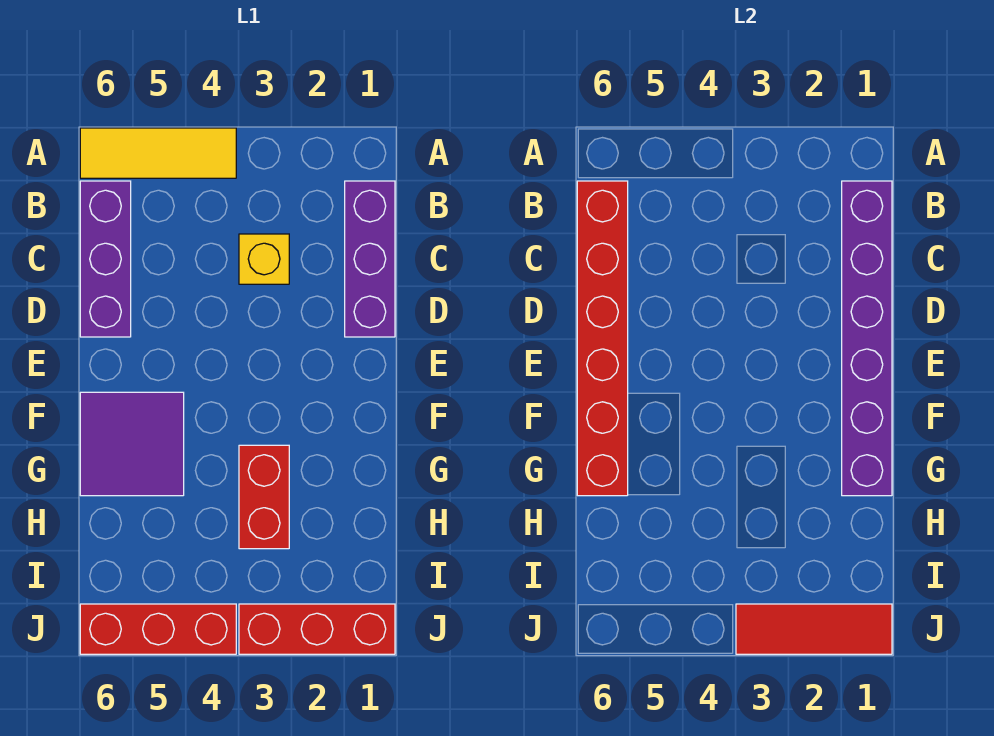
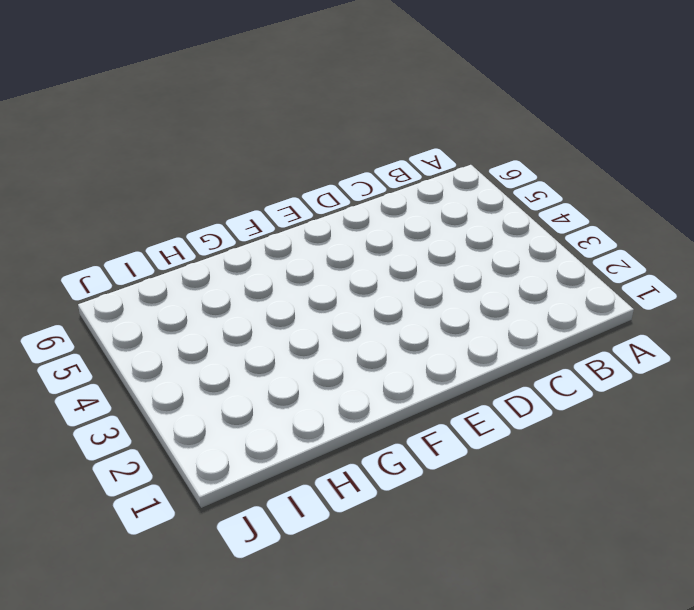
none -> yellow tile A4:A6 level 1
none -> purple brick B1:D1 level 1

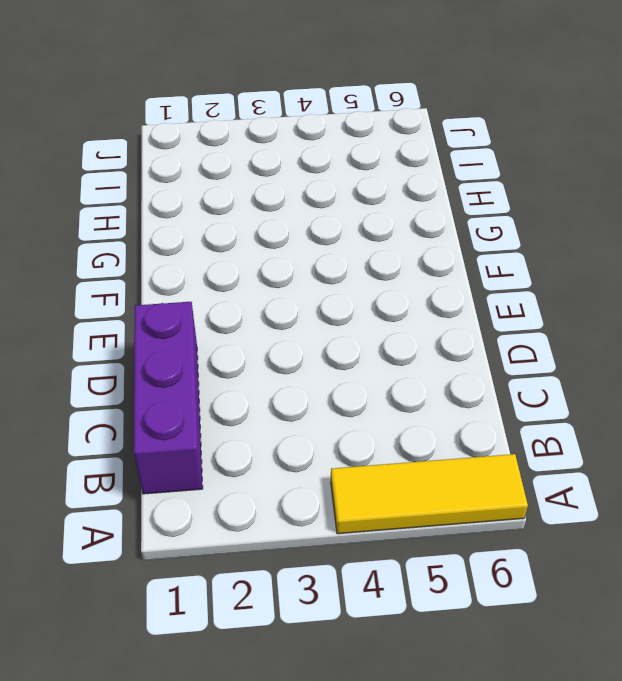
none -> purple brick B6:D6 level 1
none -> yellow brick C3 level 1

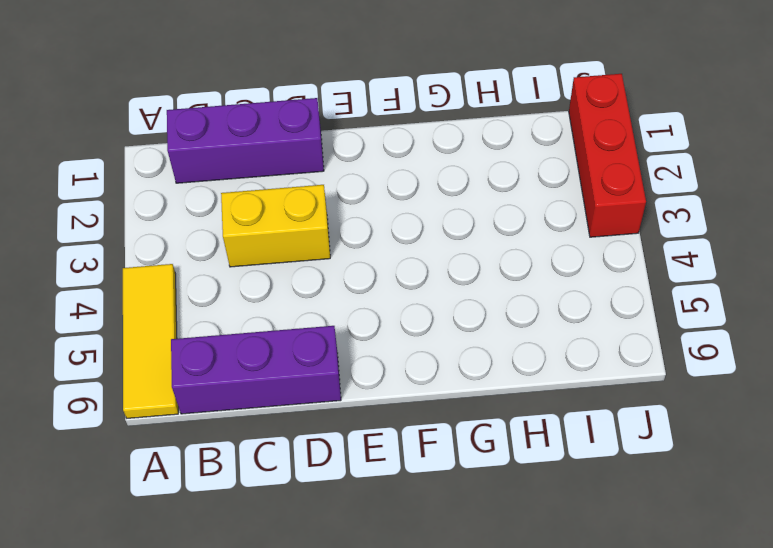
yellow brick C3:D3 level 1 -> yellow brick C3 level 1
none -> purple tile F5:G6 level 1
none -> red brick G3:H3 level 1

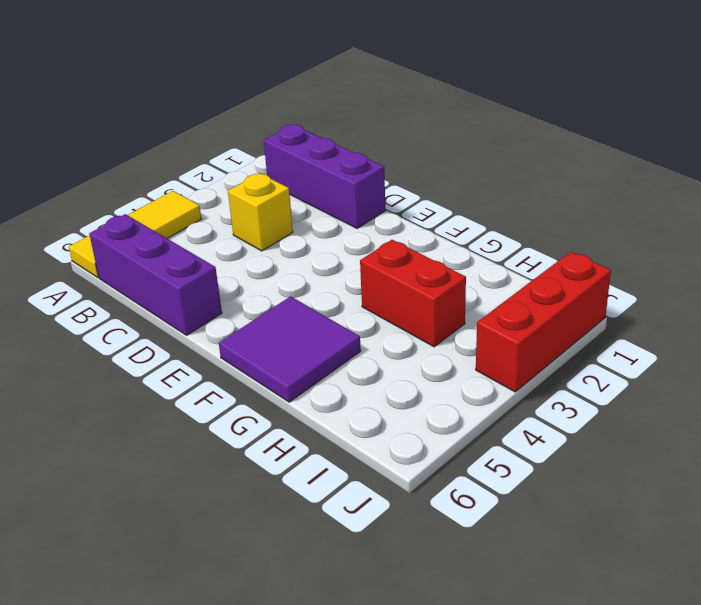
none -> red brick J4:J6 level 1
none -> purple brick B1:G1 level 2

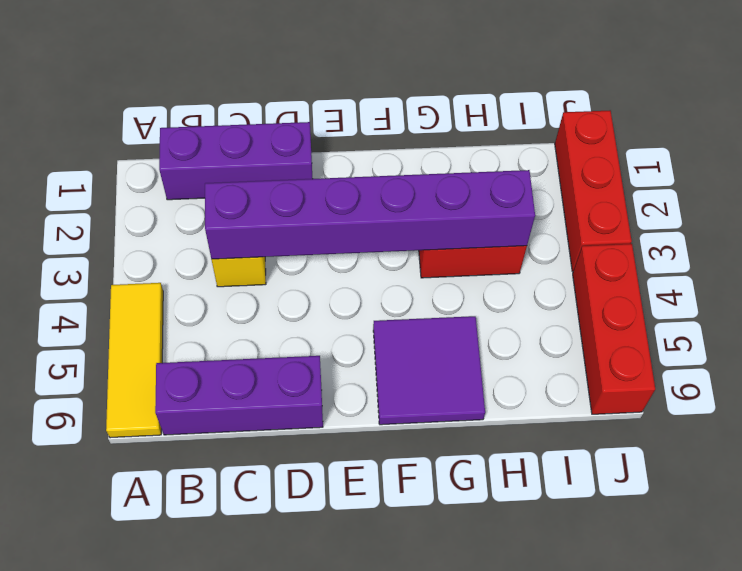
purple brick C3:H3 level 2 -> purple brick B1:G1 level 2
none -> red brick B6:G6 level 2
none -> red tile J1:J3 level 2

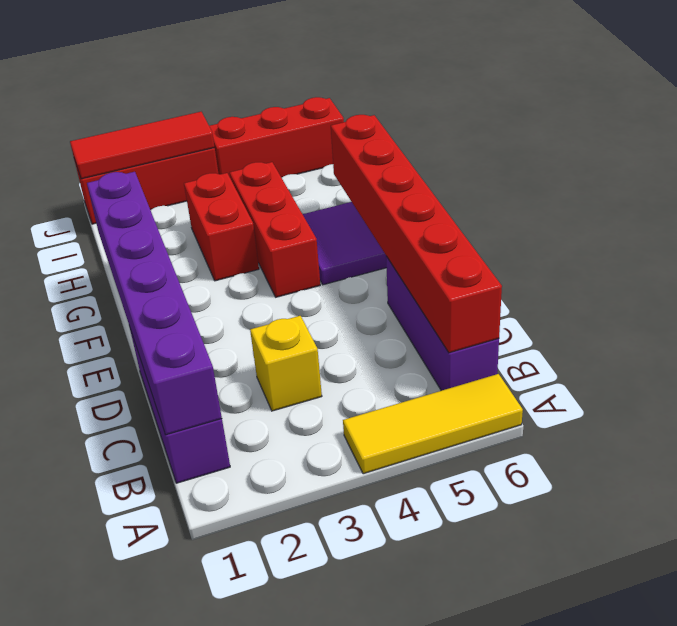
red brick F4:H4 level 1 -> none

